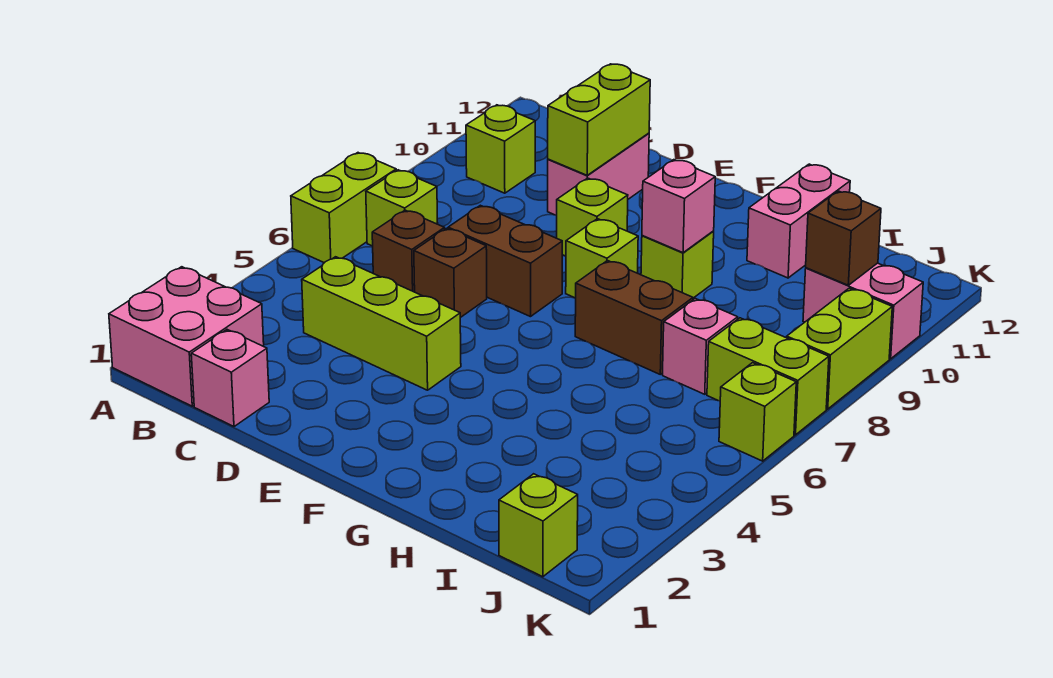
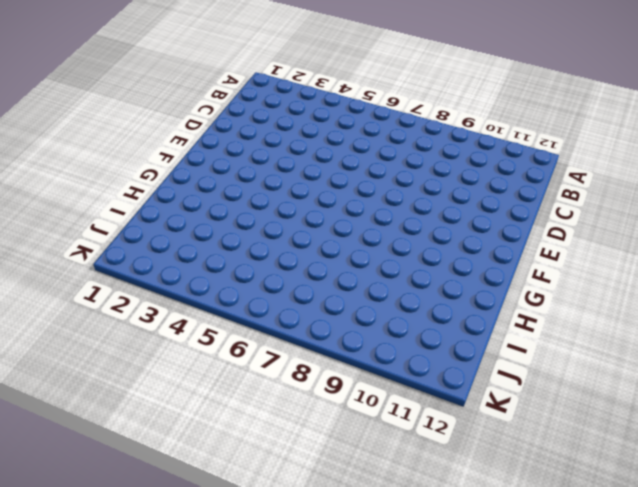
none -> pink brick A1:B2 level 1
none -> lime brick A6:A7 level 1
none -> lime brick B7 level 1

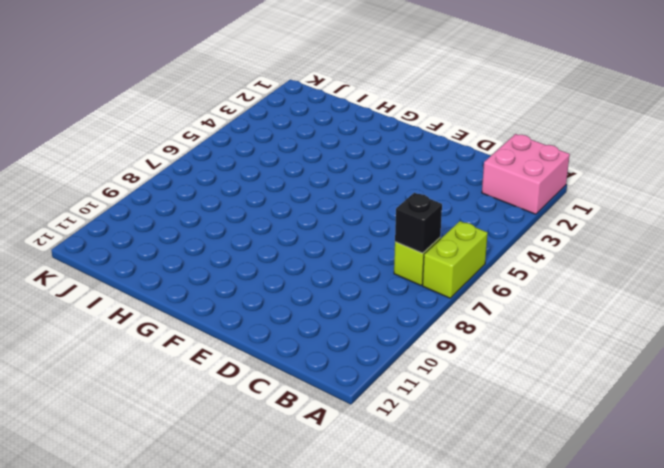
black brick B7 level 2 -> none
none -> lime brick B10 level 1
none -> pink brick C1 level 1
none -> lime brick C4:E4 level 1

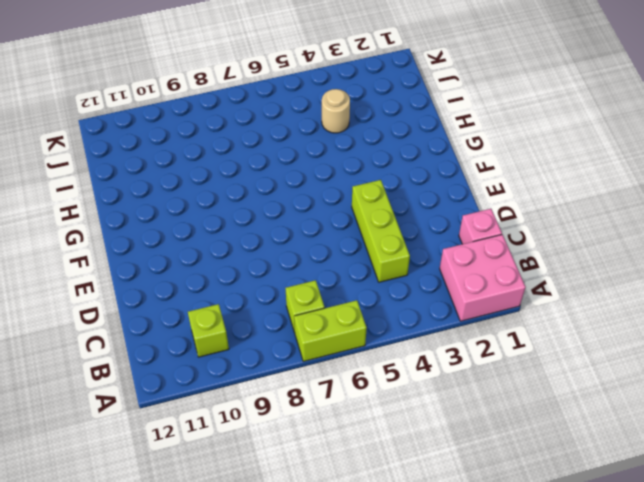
tan round brick I4 level 1 -> none
none -> brown brick C6 level 1
none -> brown brick D6 level 1
none -> brown brick D7:E7 level 1

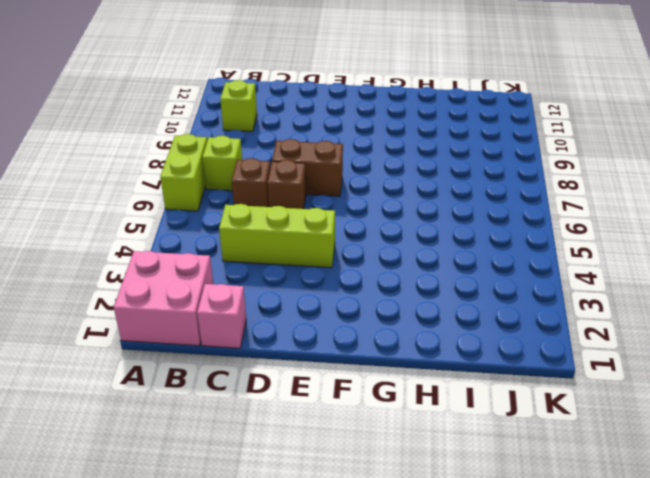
none -> pink brick D10:D11 level 1
none -> lime brick E9 level 1
none -> lime brick F8 level 1

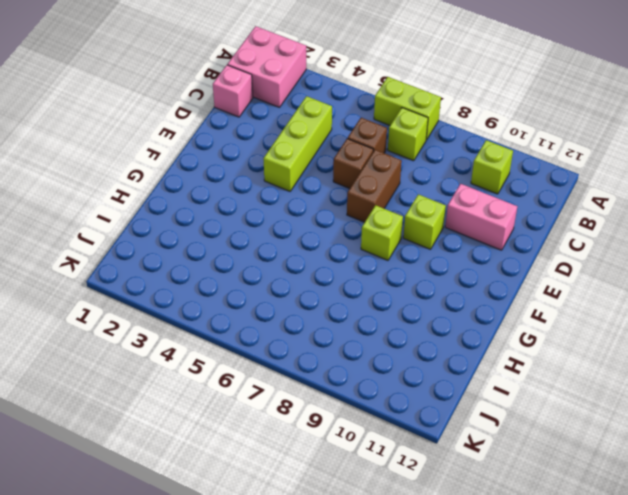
none -> brown brick G7:H7 level 1
none -> lime brick G9 level 1
none -> pink brick H11:H12 level 1

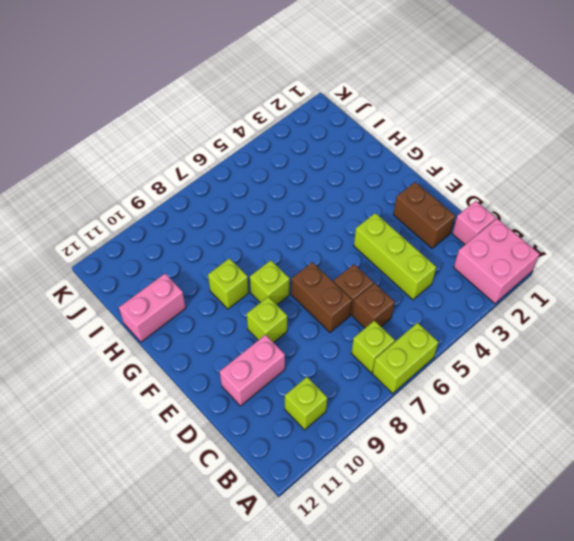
brown brick D2:E2 level 1 -> brown brick G7:H7 level 1
none -> pink brick I7 level 1
none -> lime brick J1 level 1
none -> lime brick J7:K7 level 1

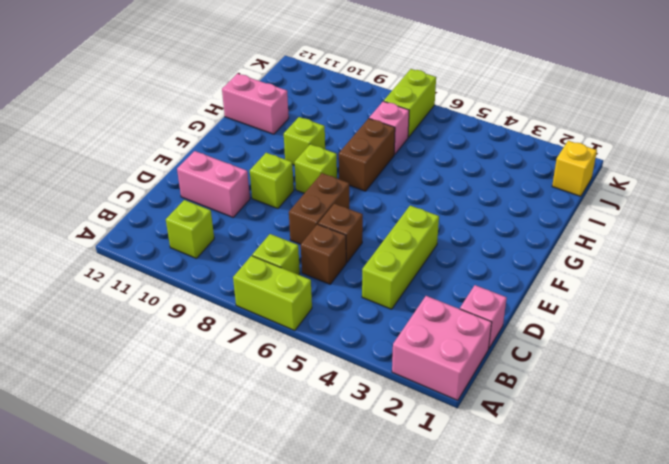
yellow brick J1 level 1 -> lime brick J1 level 1
none -> pink brick J10:K10 level 1
none -> lime brick K6 level 1
none -> lime brick K8:K9 level 1

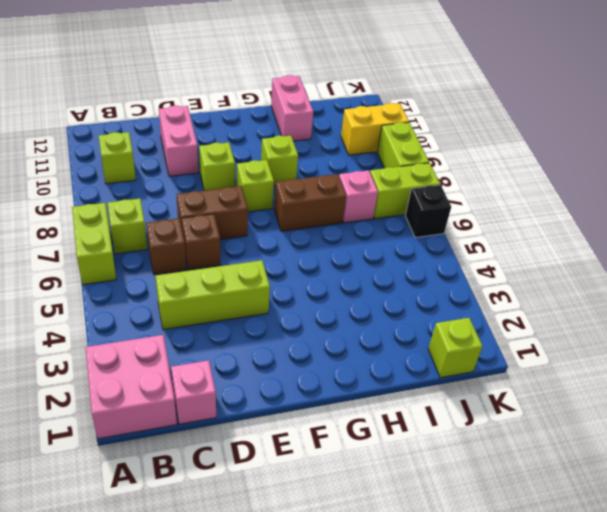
yellow brick J10:K10 level 1 -> pink brick J10:K10 level 1
black brick K6 level 1 -> lime brick K6 level 1
none -> lime brick D10:D11 level 2
none -> pink brick G9 level 2
none -> brown brick J10 level 2

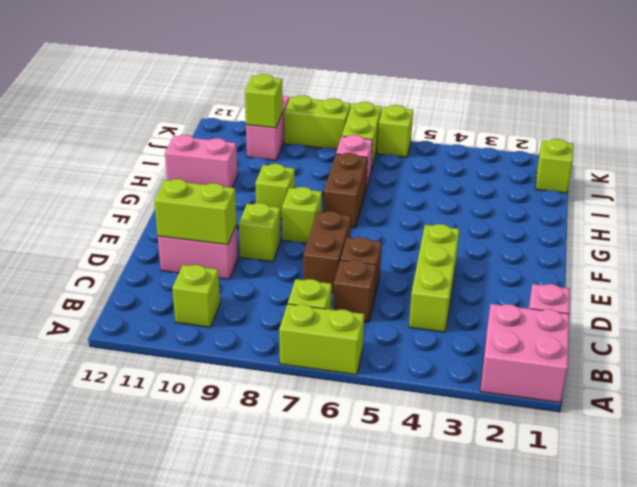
lime brick J10 level 2 -> brown brick J10 level 2
none -> pink brick G9 level 2

